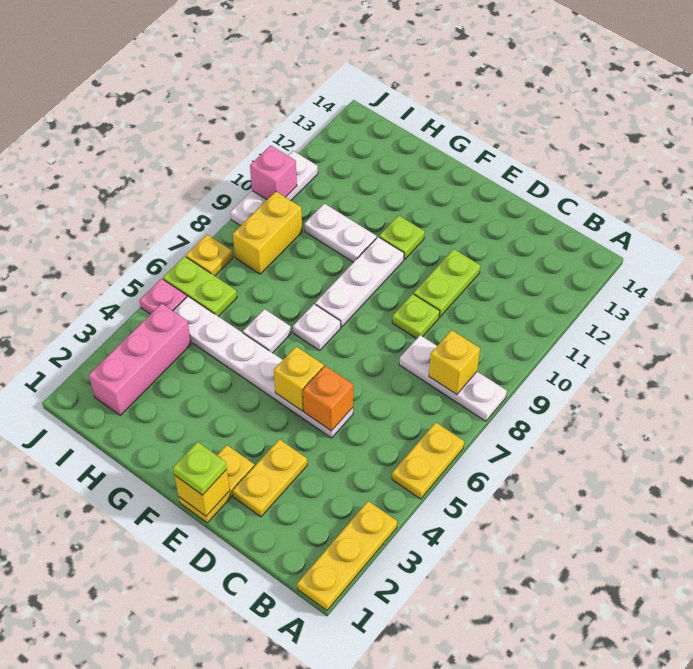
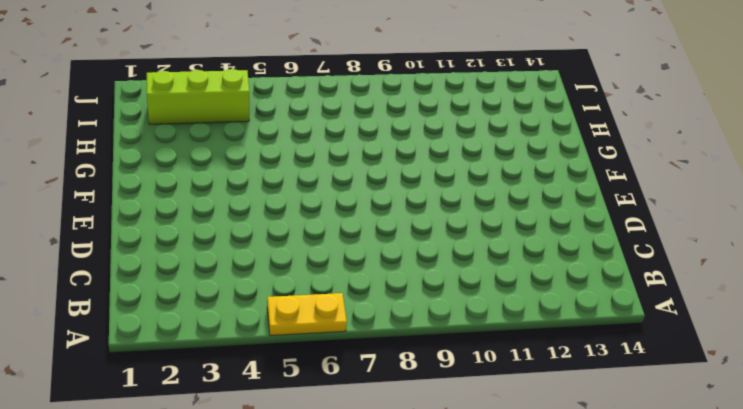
lime brick I2:I4 level 1 -> pink brick I2:I4 level 1
none -> yellow plate A1:A3 level 1
none -> white plate A8:C8 level 1
none -> yellow plate D2:D3 level 1

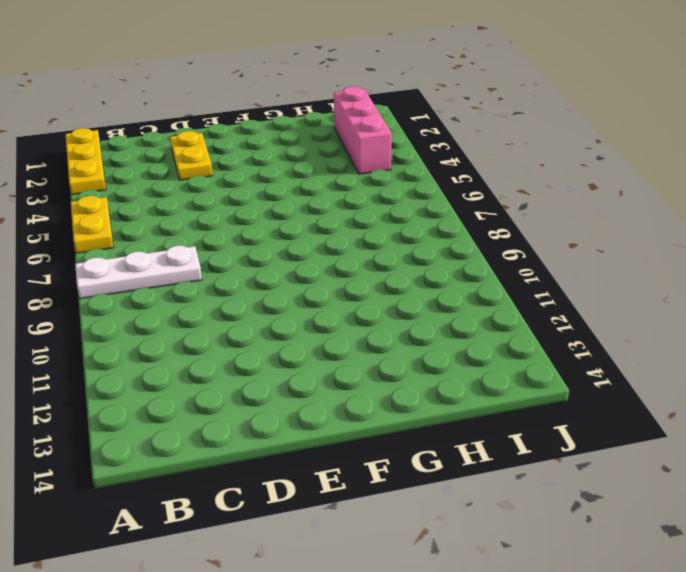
none -> white plate D5:I5 level 1
none -> lime plate D9 level 1
none -> lime plate D10:D11 level 1

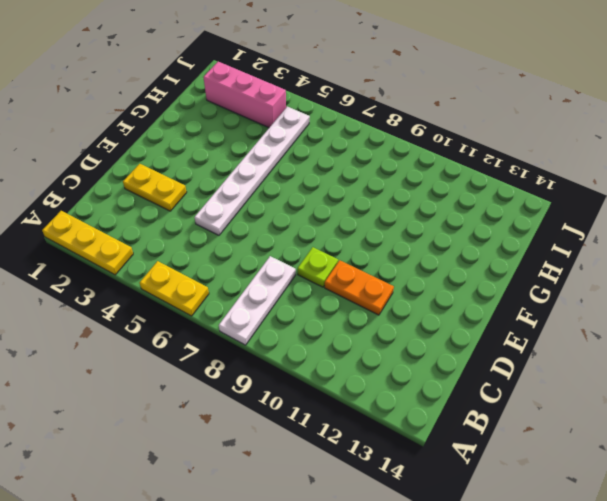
orange plate D10:D11 level 1 -> lime plate D10:D11 level 1
none -> yellow plate E1:E2 level 1
none -> white plate F7 level 1
none -> white plate F8:F10 level 1

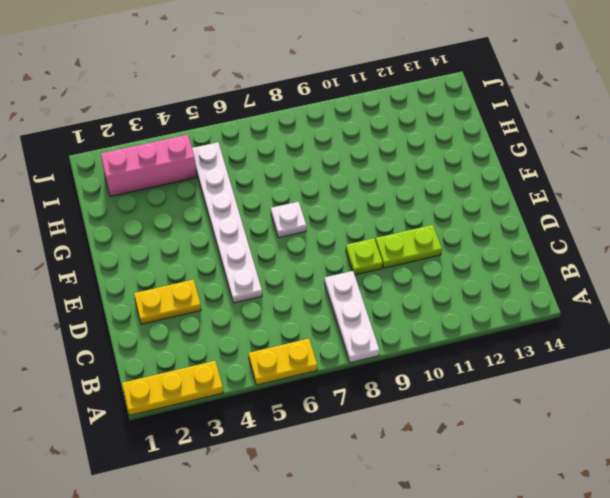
none -> yellow plate E1:E2 level 1
none -> white plate F8:F10 level 1
none -> lime plate F11 level 1

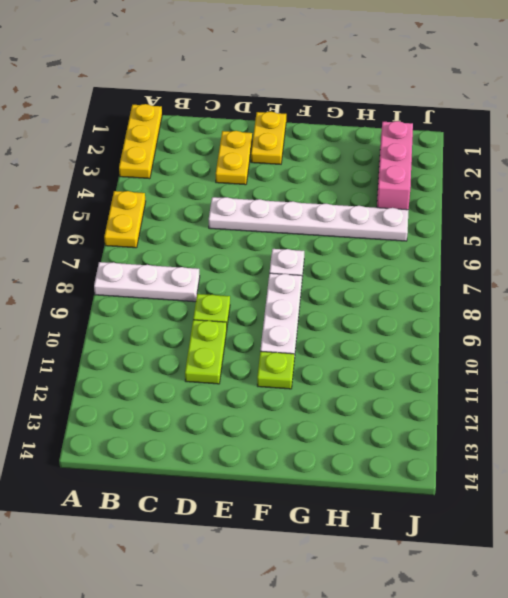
none -> white plate G6 level 1
none -> white plate G10:H10 level 1
none -> lime plate I6:J6 level 1

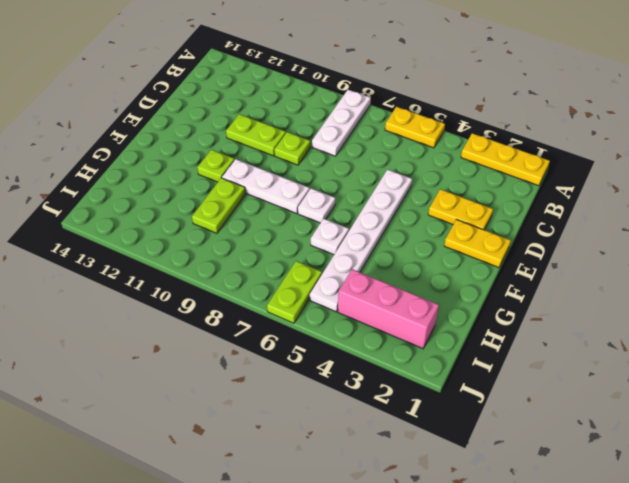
lime plate G10:H10 level 1 -> white plate G10:H10 level 1
none -> yellow brick I8:I9 level 1
none -> pink plate J5 level 1
none -> yellow plate J7 level 1

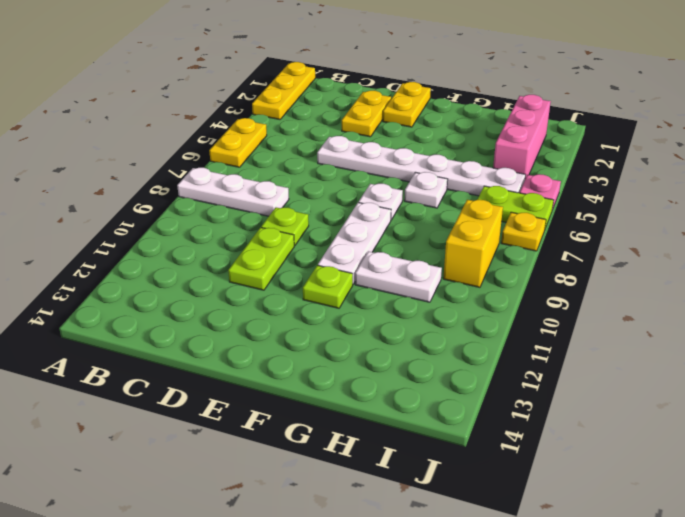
none -> white plate J9:J11 level 1
none -> yellow brick B8 level 2
none -> orange brick D5 level 2

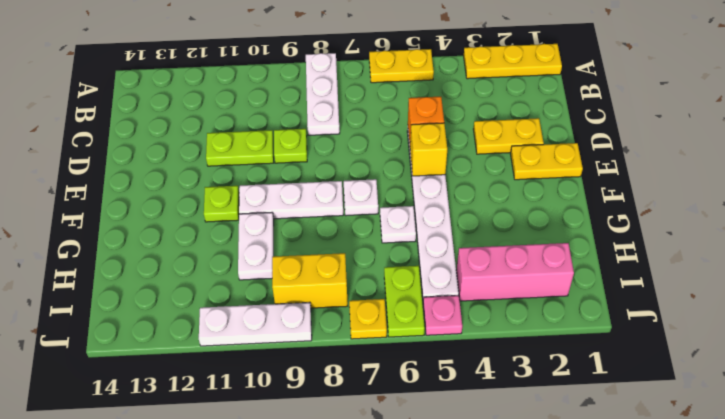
none -> yellow brick B8 level 2
none -> yellow brick E1 level 2
none -> pink brick J10 level 2

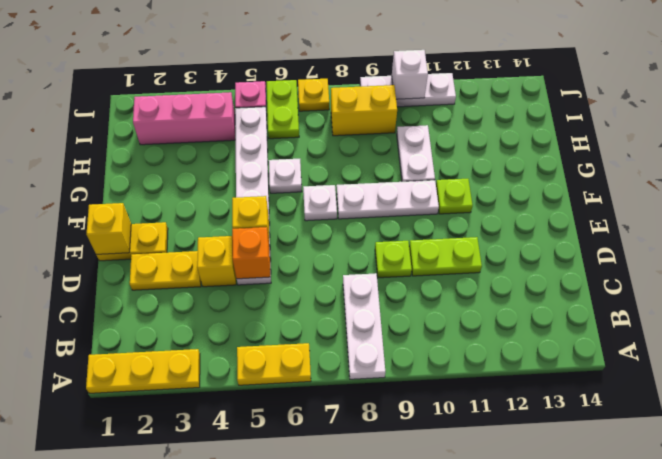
yellow brick D4 level 1 -> yellow brick B8 level 2
white brick J10 level 2 -> pink brick J10 level 2
none -> lime plate E1 level 3

